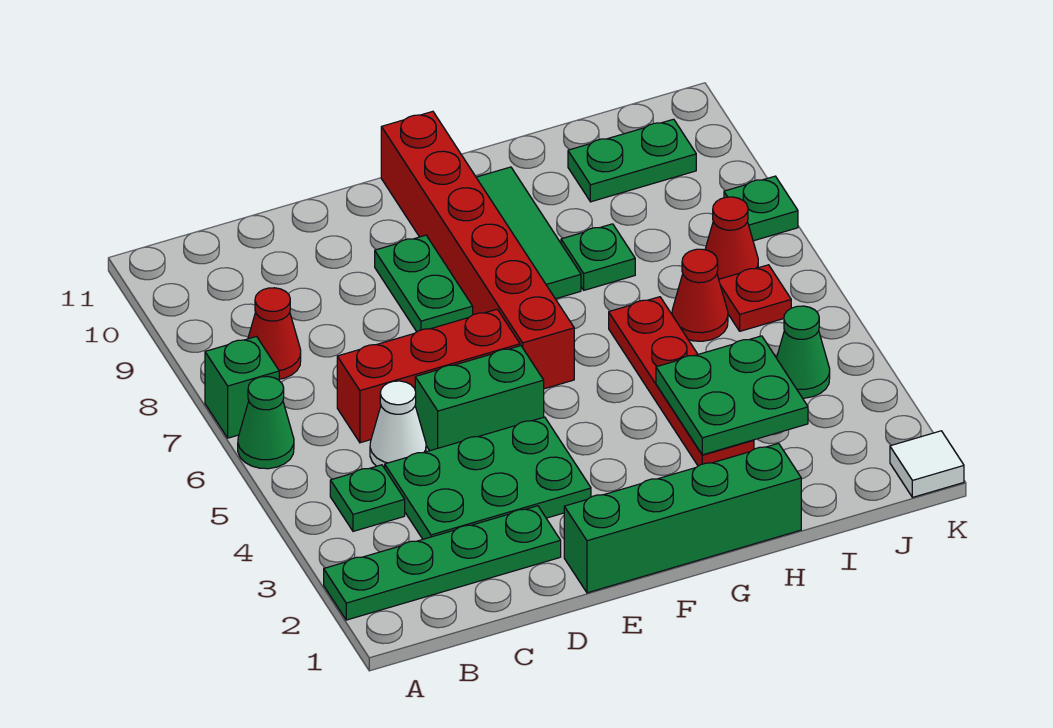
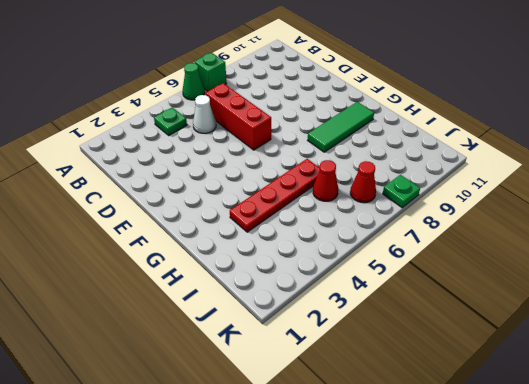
none -> green plate A2:D2 level 1
none -> red cone B8 level 1
none -> green plate C3:E4 level 1

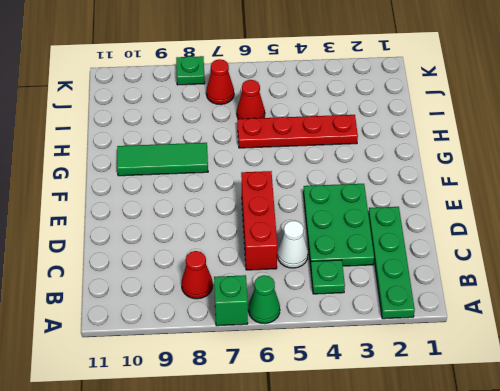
none -> green brick D5:E5 level 1
none -> green brick E1:H1 level 1
none -> green plate E8:E9 level 1

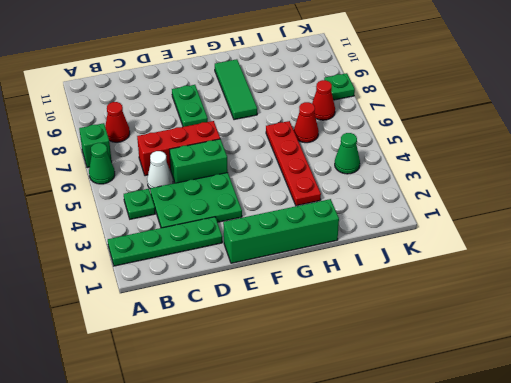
none -> red brick F6:F11 level 1
none -> green plate H8 level 1
none -> green plate I10:J10 level 1

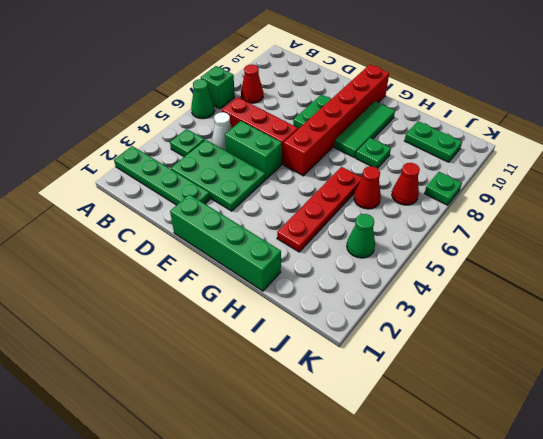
none -> red plate J6 level 1
none -> white tile K1 level 1
none -> green plate H3:I4 level 2

